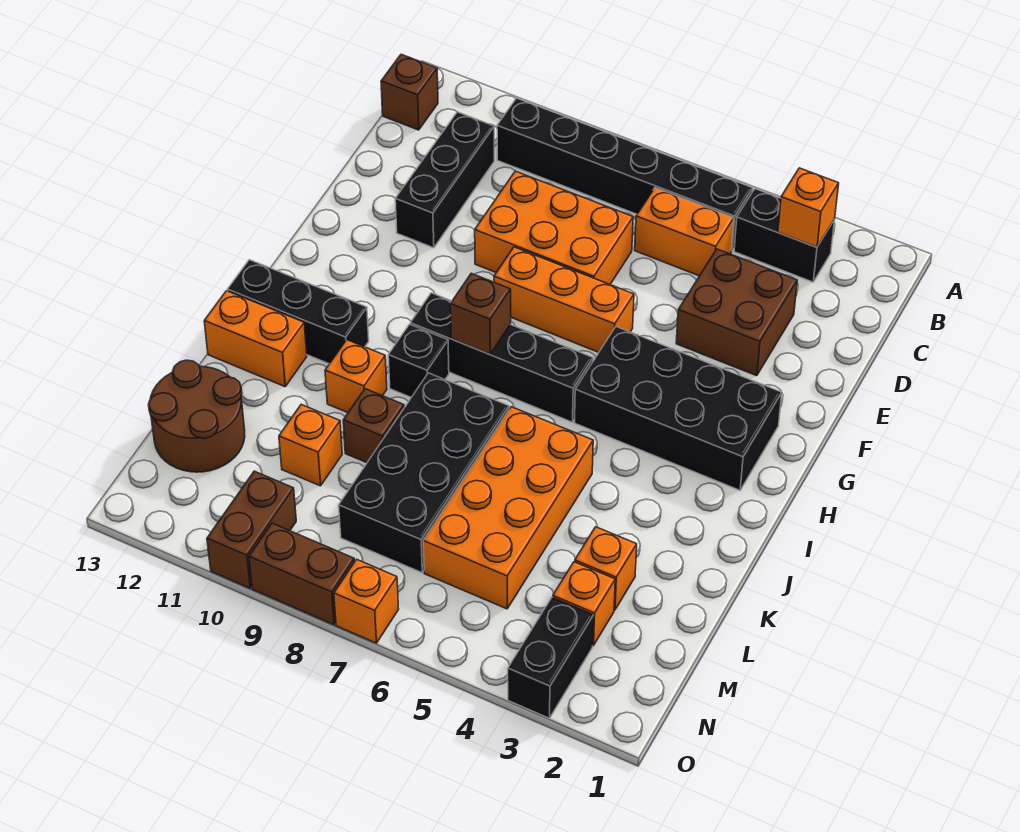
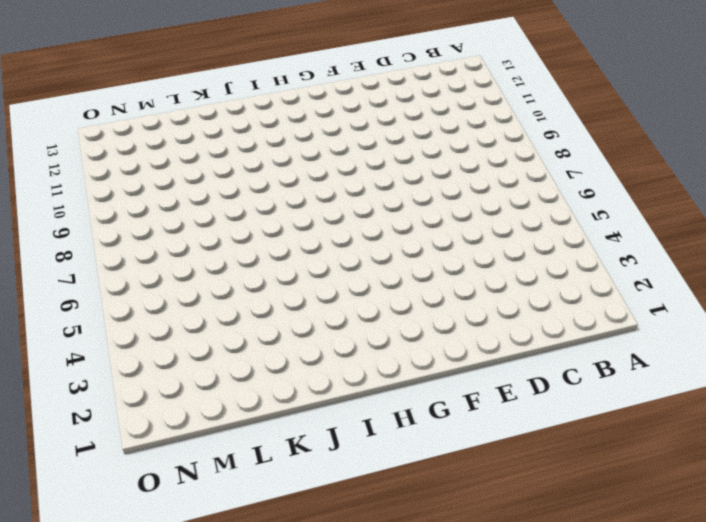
none -> black brick B3:B4 level 1
none -> black brick B5:B10 level 1
none -> brown brick B13 level 1

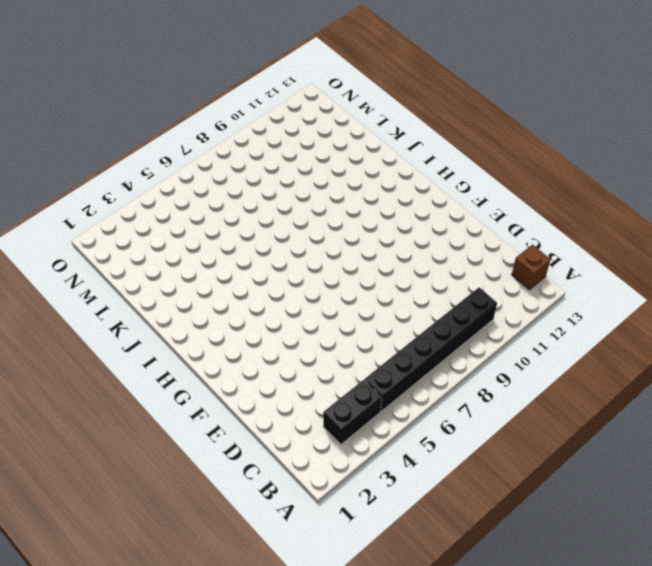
none -> orange brick C5:C6 level 1
none -> black brick C11:E11 level 1
none -> brown brick D3:E4 level 1

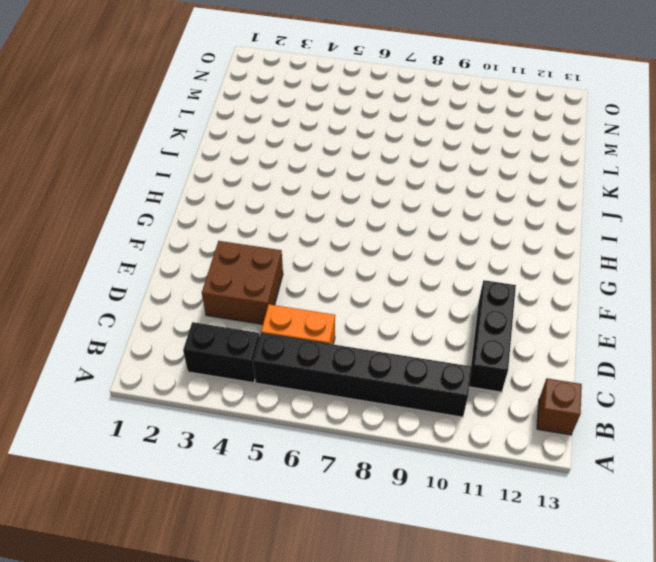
none -> orange brick D7:E9 level 1
none -> orange brick F6:F8 level 1
none -> black brick G2:H5 level 1

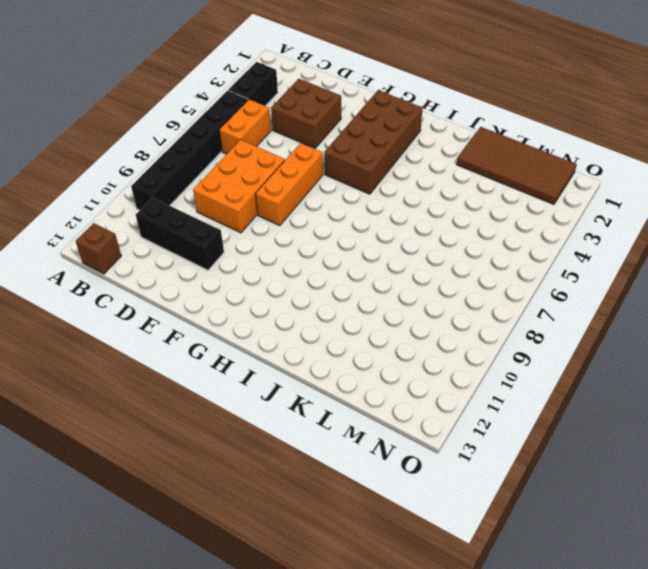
brown brick G2:H5 level 1 -> black brick G2:H5 level 1
brown tile K1:N2 level 1 -> none
none -> black brick H6:H9 level 1
none -> black brick I9 level 1
none -> black brick I11:I13 level 1

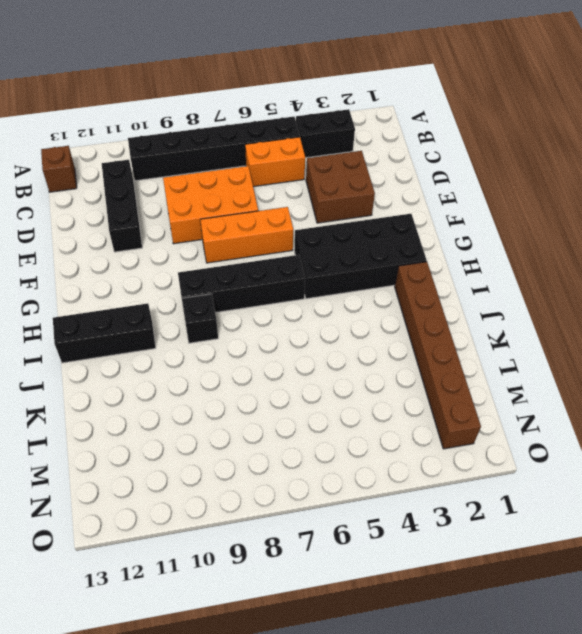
brown brick I2:N2 level 1 -> none
none -> orange brick J5:M6 level 1
none -> black brick J7:M8 level 1
none -> orange brick J10 level 1

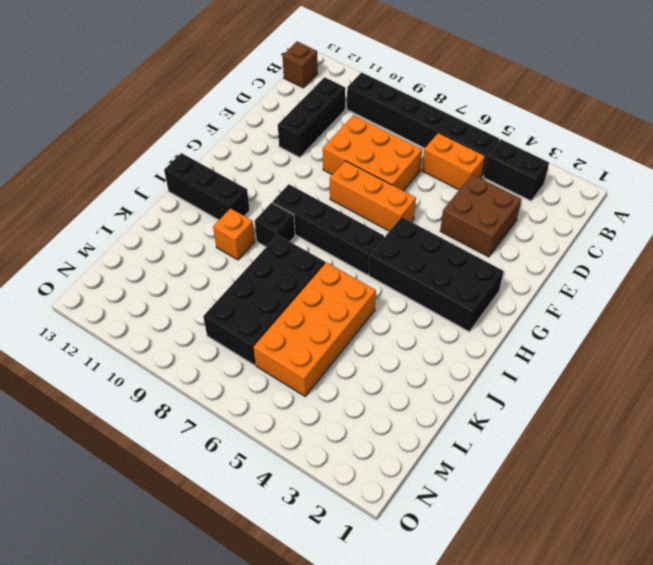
none -> orange brick J12:J13 level 1
none -> brown brick K9 level 1
none -> orange brick L3 level 1

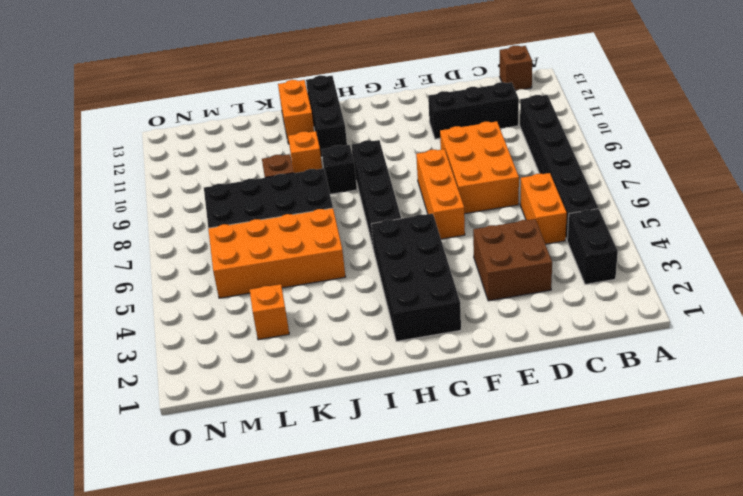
none -> orange brick L10 level 1
none -> brown round brick L12:M13 level 1
none -> orange brick M3 level 1

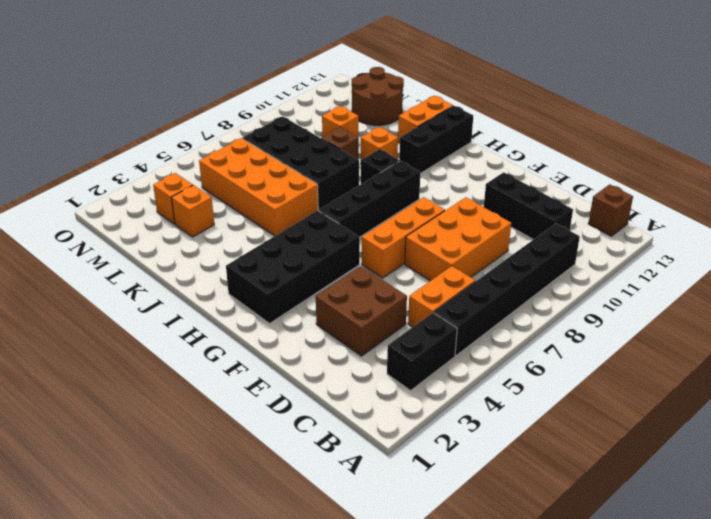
none -> black brick N3:O3 level 1
none -> brown brick N10:O10 level 1
none -> orange brick O7 level 1

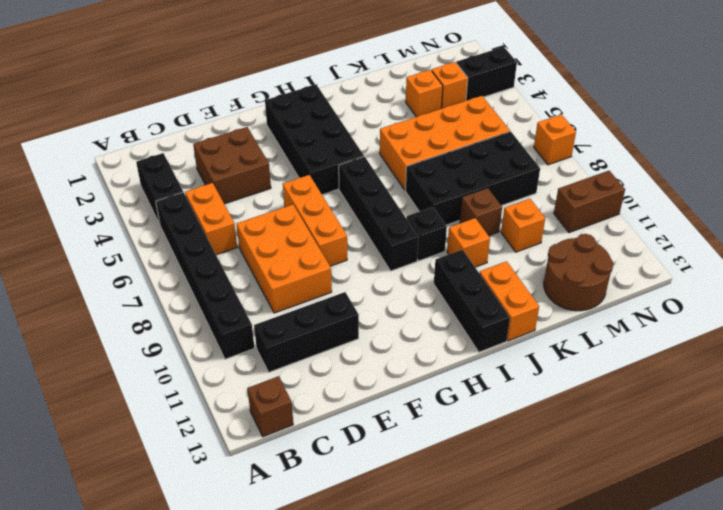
none -> brown brick O8:O9 level 1
none -> orange brick B3 level 2
none -> brown brick H8 level 2

